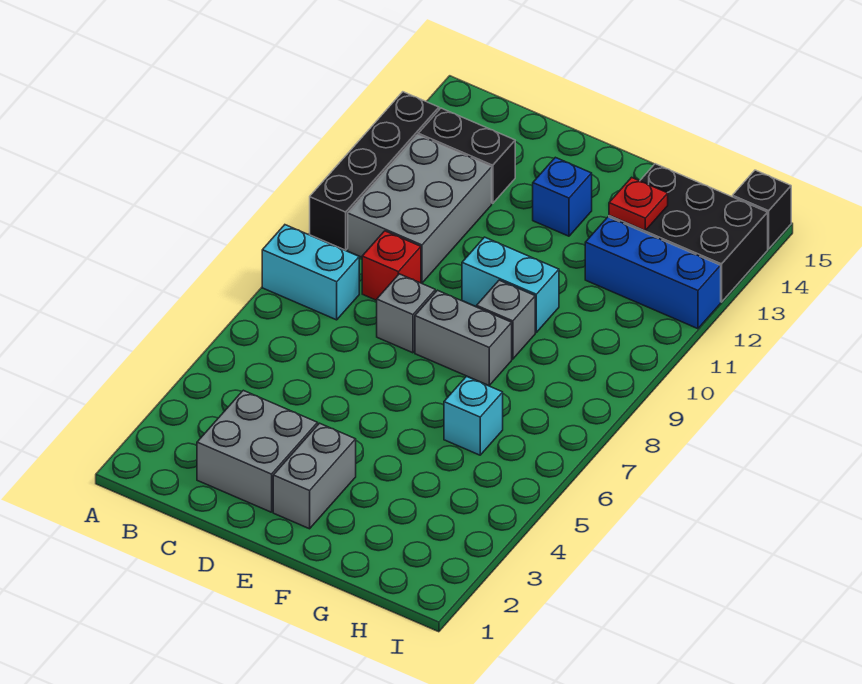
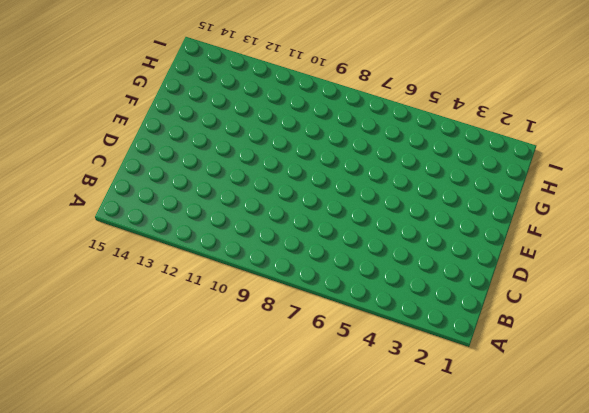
none -> cyan brick A8:B8 level 1
none -> black brick A10:A13 level 1
none -> grey brick B10:C12 level 1

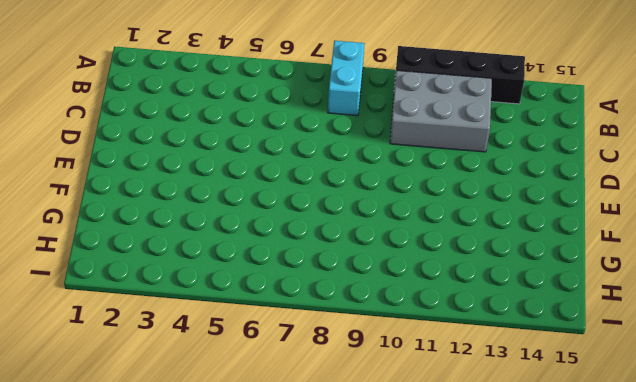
none -> black brick B13:C13 level 1
none -> grey brick C2:D3 level 1
none -> red brick C9 level 1

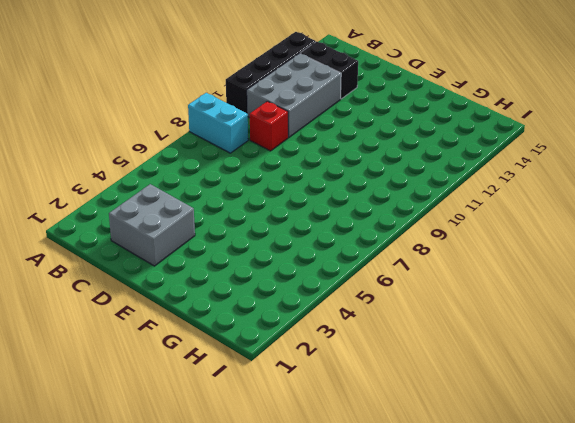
none -> grey brick D8 level 1
none -> grey brick E2:E3 level 1
none -> grey brick E8:F8 level 1

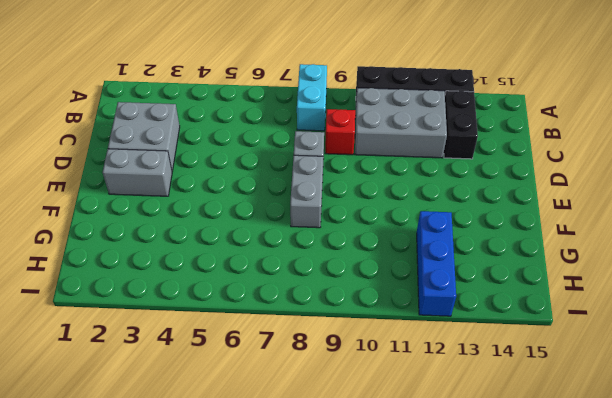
none -> cyan brick E10:F10 level 1
none -> blue brick E13 level 1
none -> grey brick F9 level 1

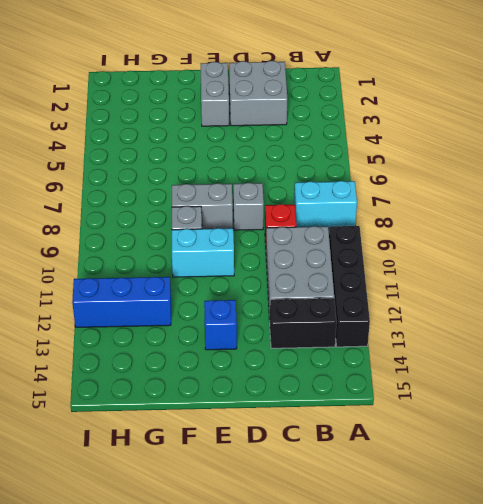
none -> cyan brick G6 level 1
none -> black brick G13:I14 level 1
none -> black brick I15 level 1

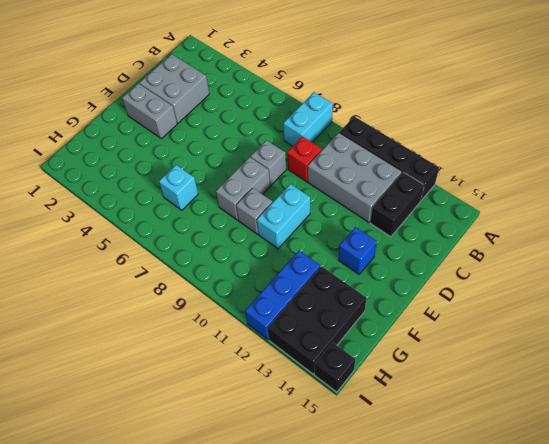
none -> red plate G13 level 2

